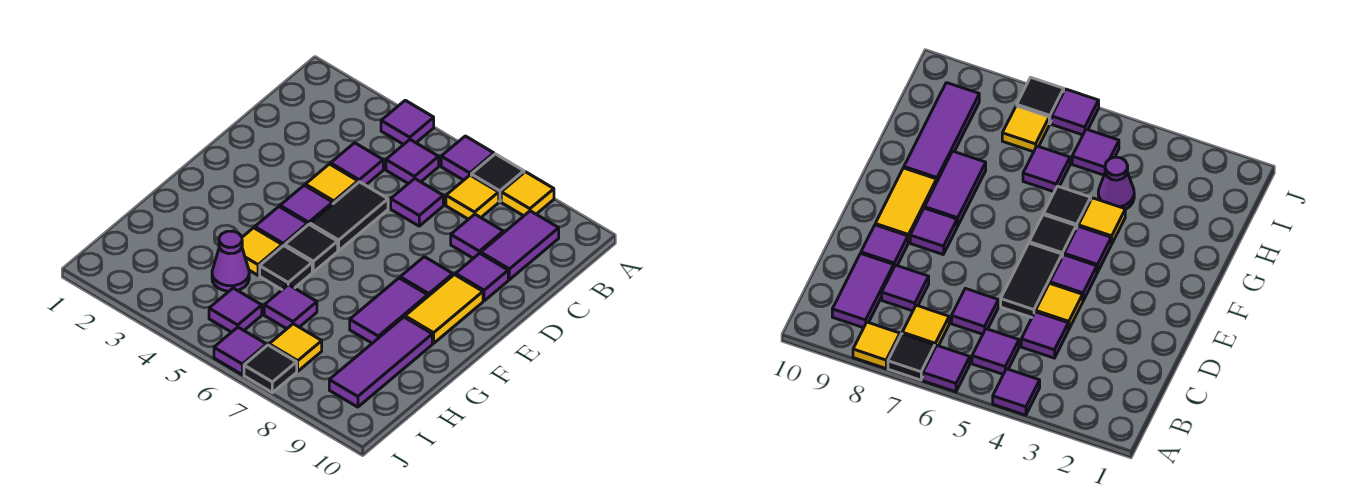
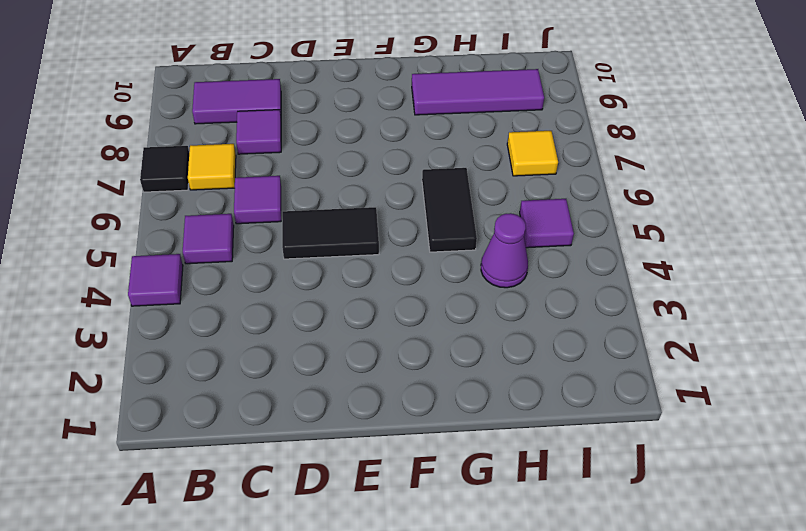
black tile G5:G6 level 1 -> black tile G5 level 1
none -> purple tile A6 level 1
none -> yellow tile A8 level 1
none -> purple tile C4 level 1

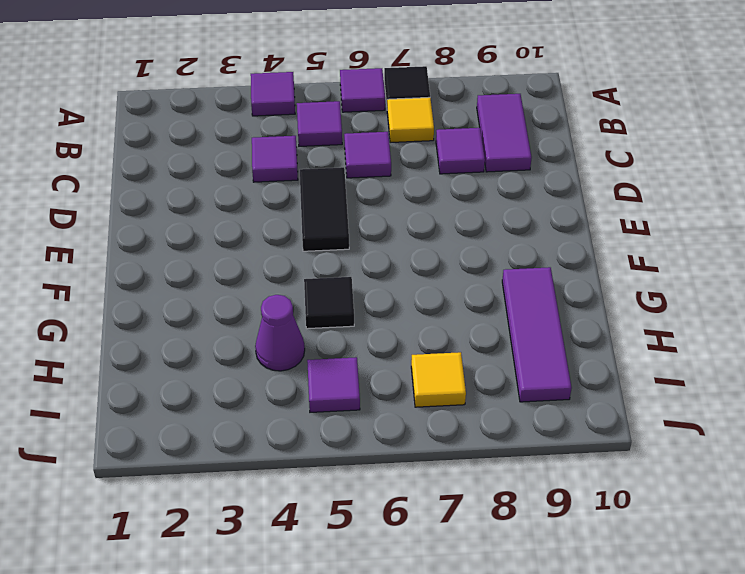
none -> yellow tile A8 level 1
none -> yellow tile D4 level 1
none -> purple tile D9 level 1

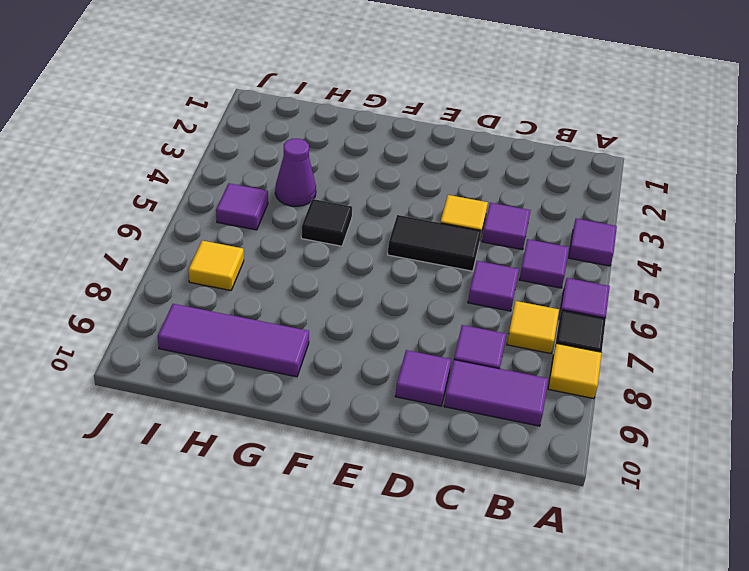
none -> purple tile E4 level 1
none -> purple tile E8 level 1
none -> yellow tile E9:F9 level 1

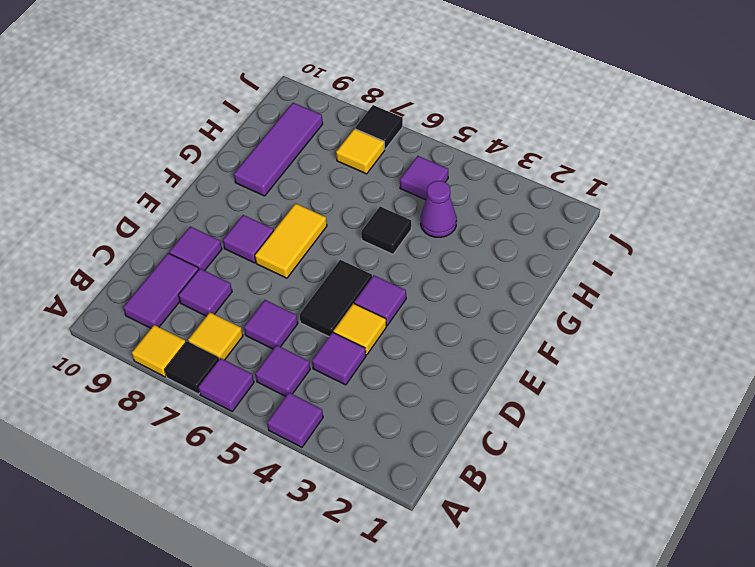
yellow tile E7:F7 level 1 -> yellow tile E9:F9 level 1
none -> purple tile F4 level 1
none -> black tile F5 level 1
none -> purple tile F8:G8 level 1

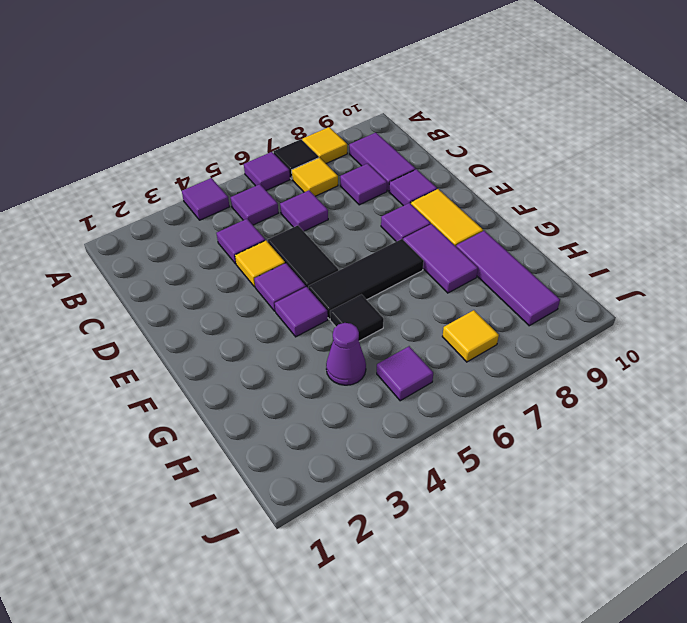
black tile F5:F7 level 1 -> black tile F5 level 1
none -> yellow tile G4 level 1
none -> purple tile H6 level 1
none -> purple tile J6 level 1

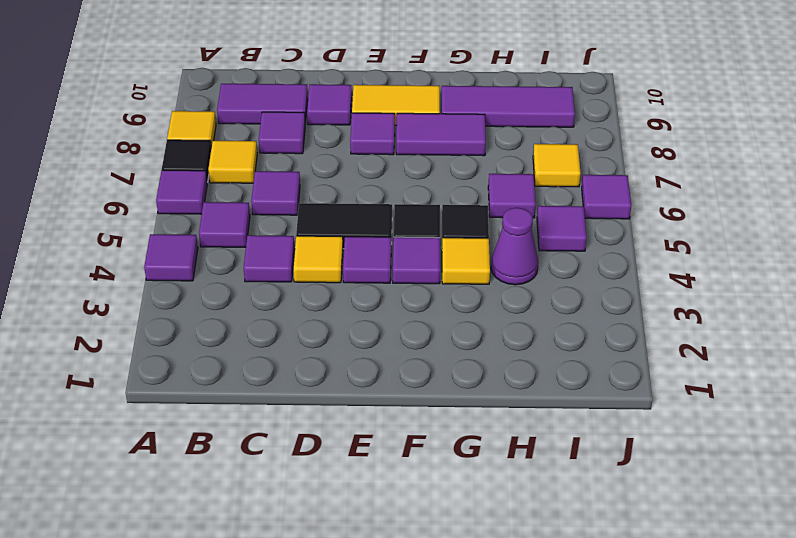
none -> black tile J7 level 1

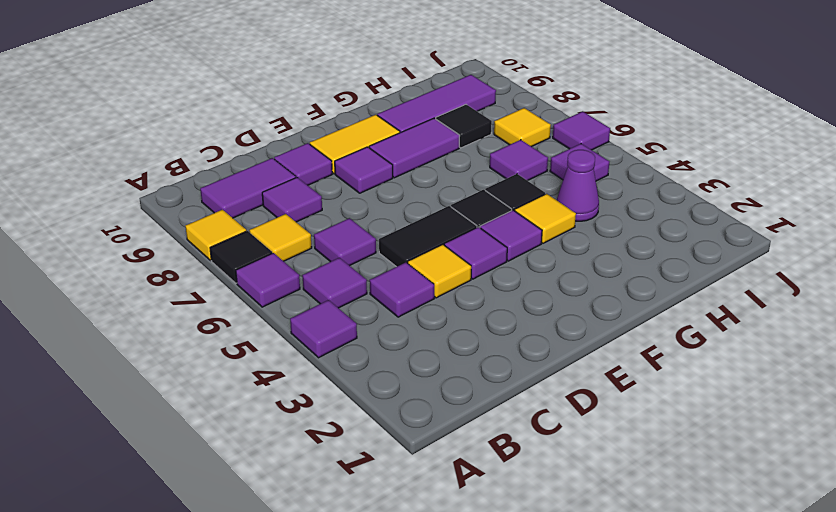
black tile H8 level 1 -> black tile J7 level 1

